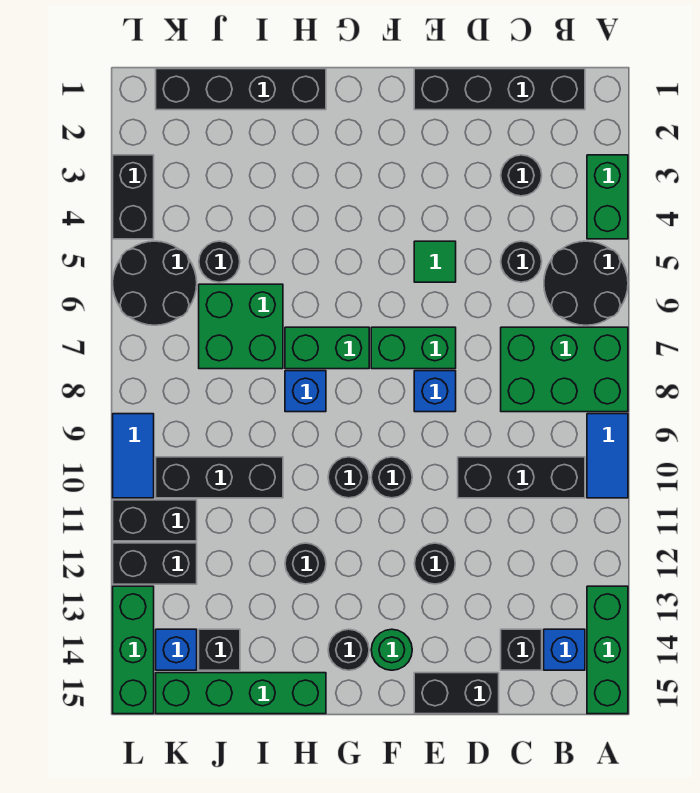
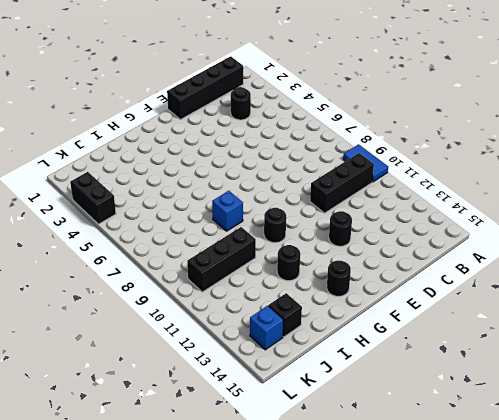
none -> green brick A3:A4 level 1
none -> black round brick A5:B6 level 1
none -> green brick A7:C8 level 1
none -> green brick A13:A15 level 1

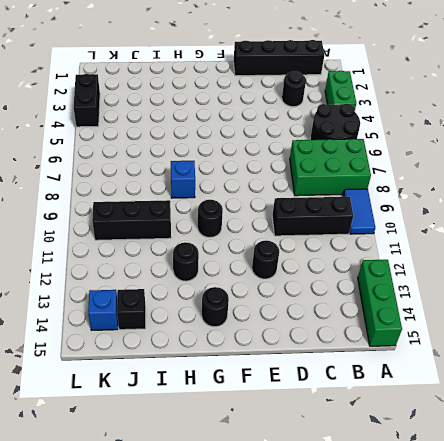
none -> blue brick B14 level 1
none -> black round brick C5 level 1
none -> black brick C14 level 1
none -> black brick D15:E15 level 1

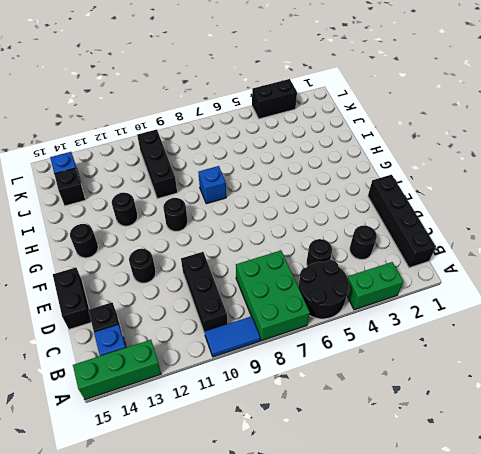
none -> green tile E5 level 1
none -> green brick E7:F7 level 1
none -> blue brick E8 level 1
none -> black round brick F10 level 1

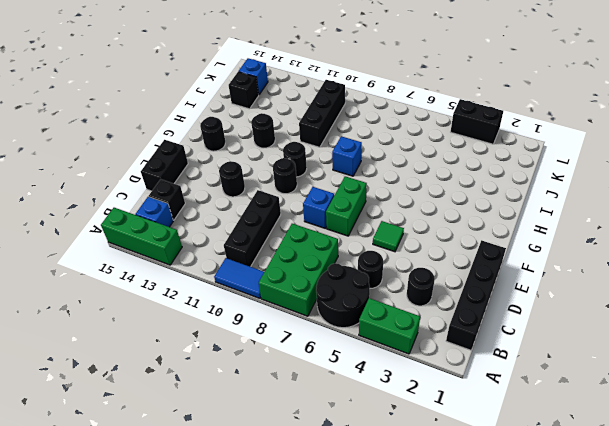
none -> green round brick F14 level 1
none -> green brick G7:H7 level 1
none -> black brick H1:K1 level 1
none -> green brick H15:K15 level 1

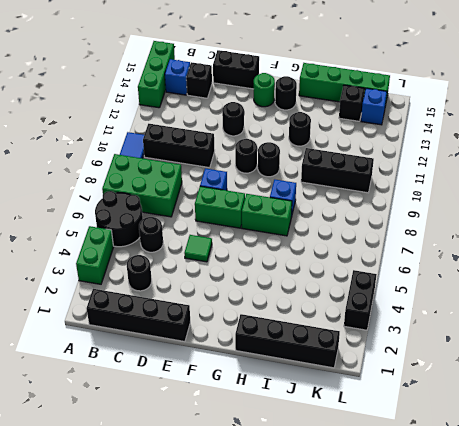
none -> green brick I6:J7 level 1
none -> black round brick J5 level 1
none -> black round brick K5:L6 level 1
none -> black brick K11:L11 level 1

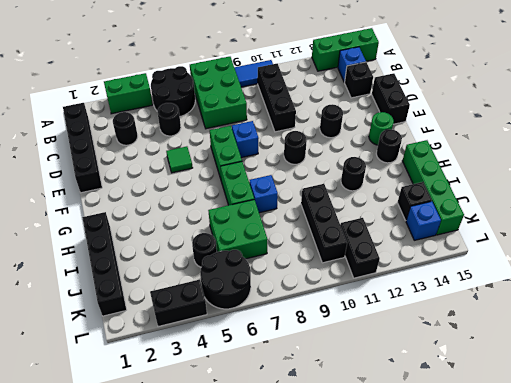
none -> black round brick G10 level 1
none -> black brick K12:L12 level 1
none -> blue tile L9:L10 level 1
none -> green brick L13:L15 level 1

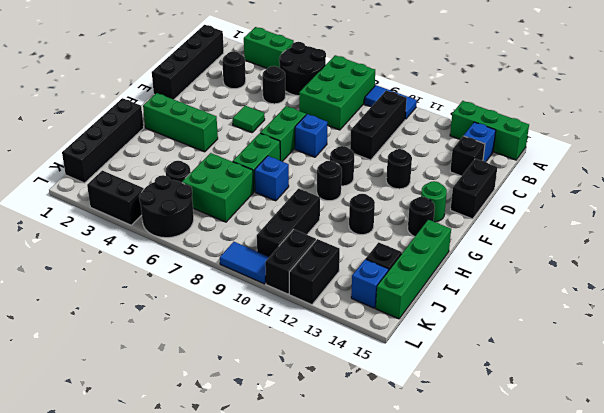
green brick G2:G4 level 1 -> green brick L13:L15 level 1

